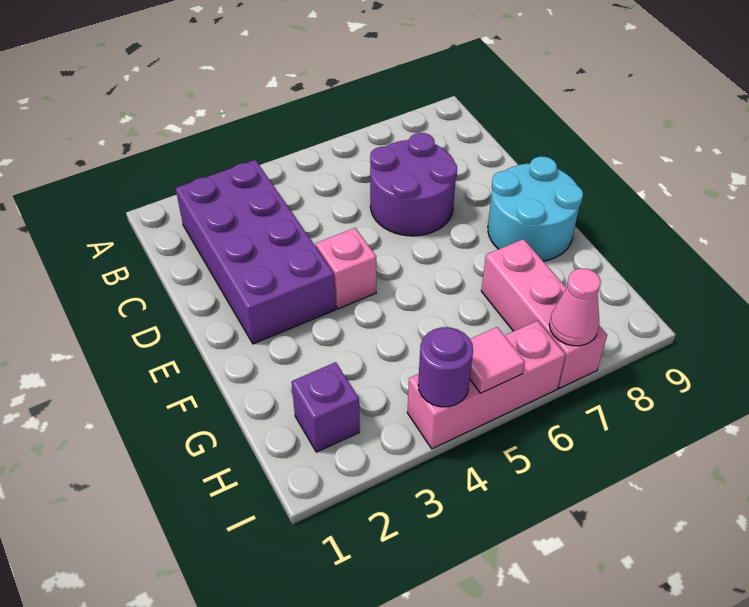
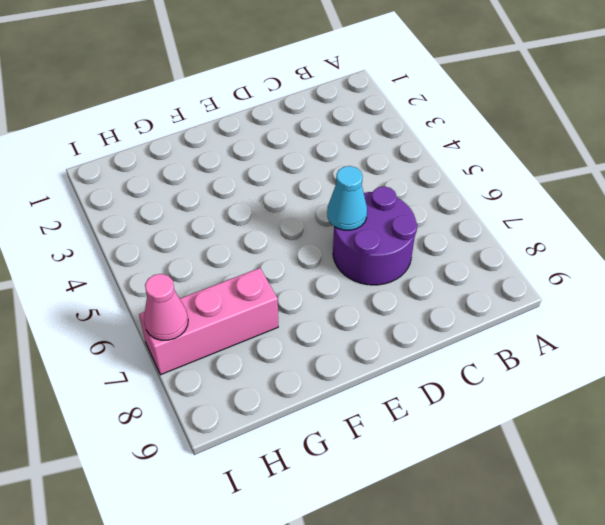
cyan cone D6 level 2 -> none
none -> purple brick B2:E3 level 1
none -> pink brick E4 level 1

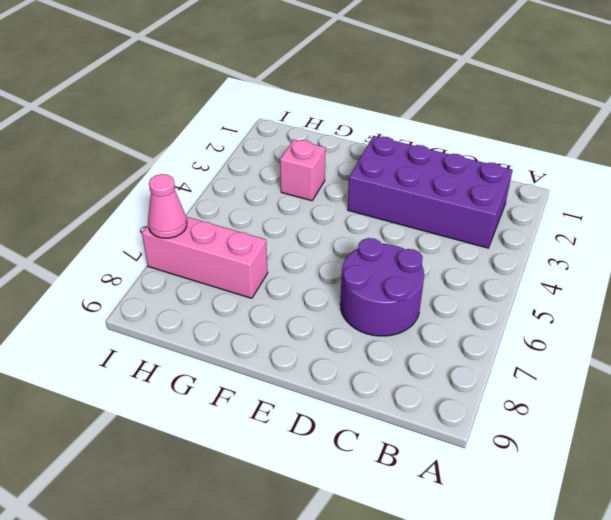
pink brick G3 level 1 -> pink brick E4 level 1
none -> cyan round brick E8:F9 level 1
none -> purple brick H2 level 1

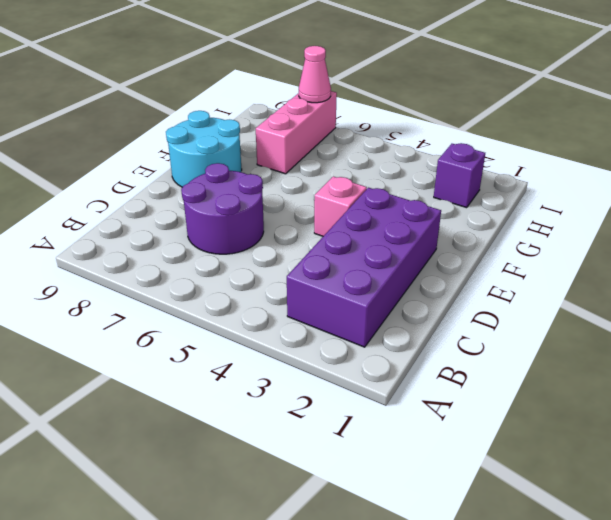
none -> pink brick I4:I6 level 1
none -> purple round brick I4 level 2

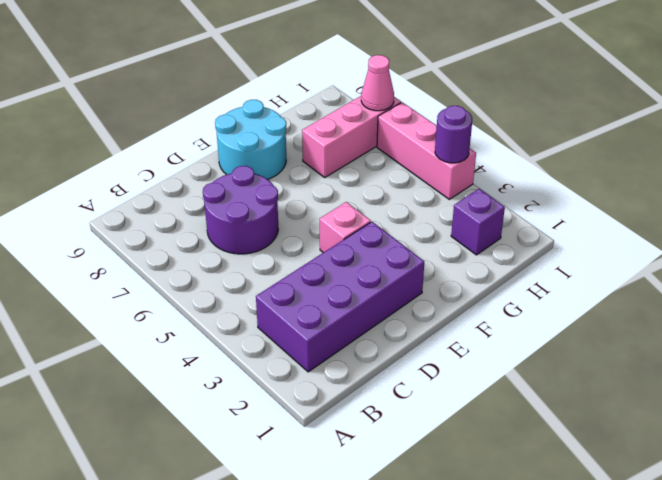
none -> pink tile I5 level 2

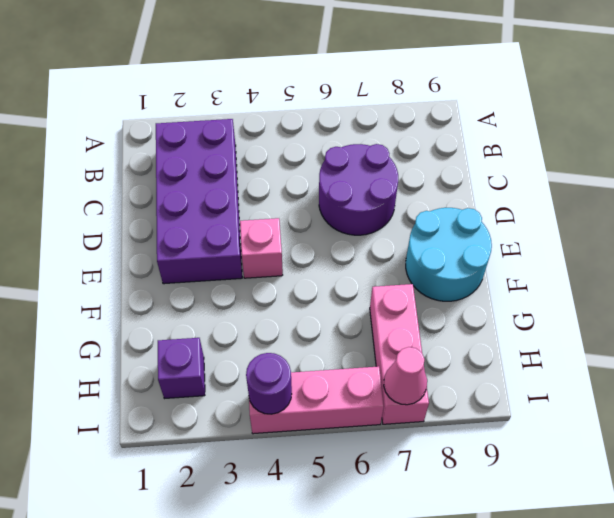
none -> pink tile I5 level 2

